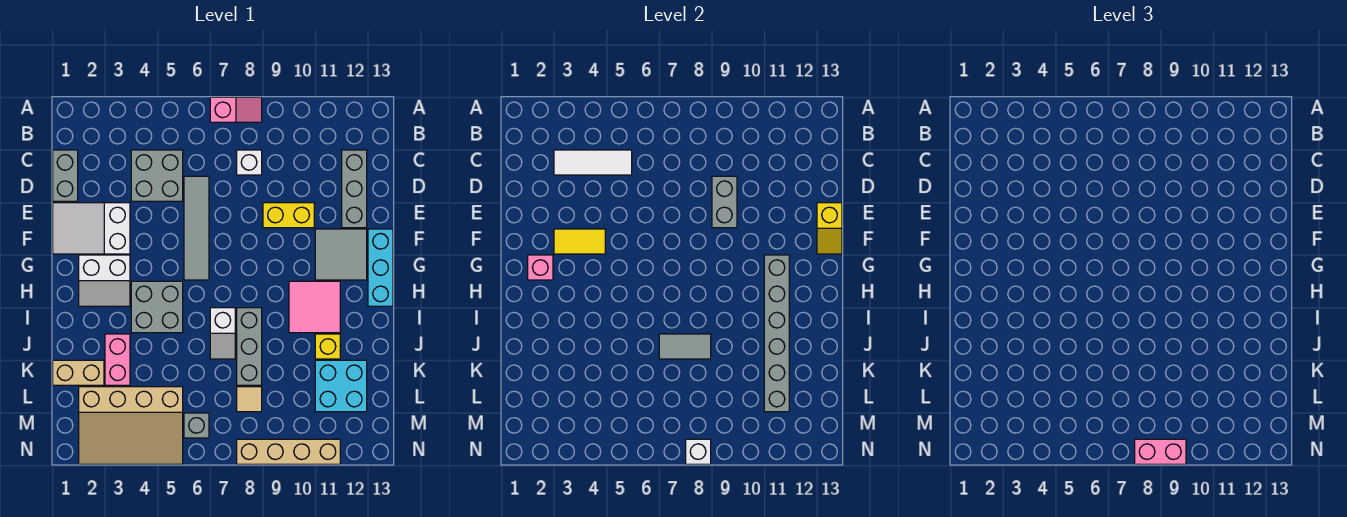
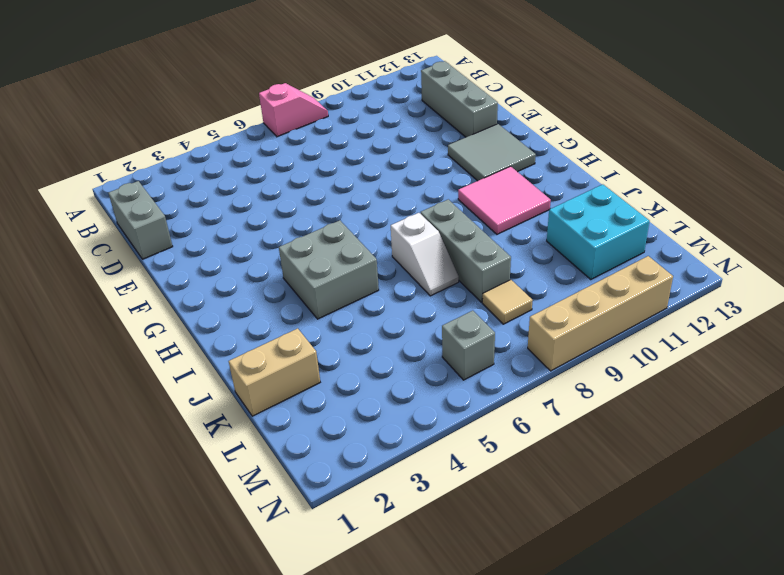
none -> grey brick C4:D5 level 1
none -> white brick C8 level 1
none -> grey tile D6:G6 level 1
none -> white slope E1:F3 level 1 top 3

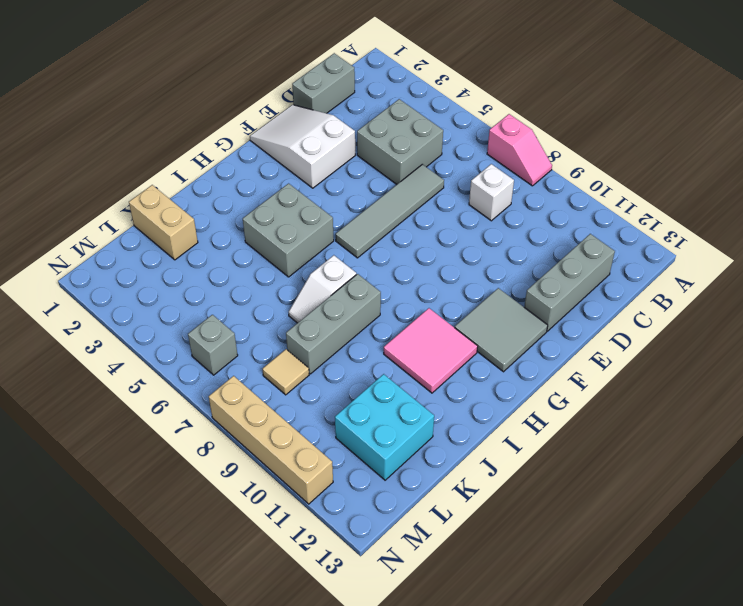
none -> yellow brick E9:E10 level 1
none -> cyan brick F13:H13 level 1
none -> white slope G2:H3 level 1 top G
none -> pink brick J3:K3 level 1

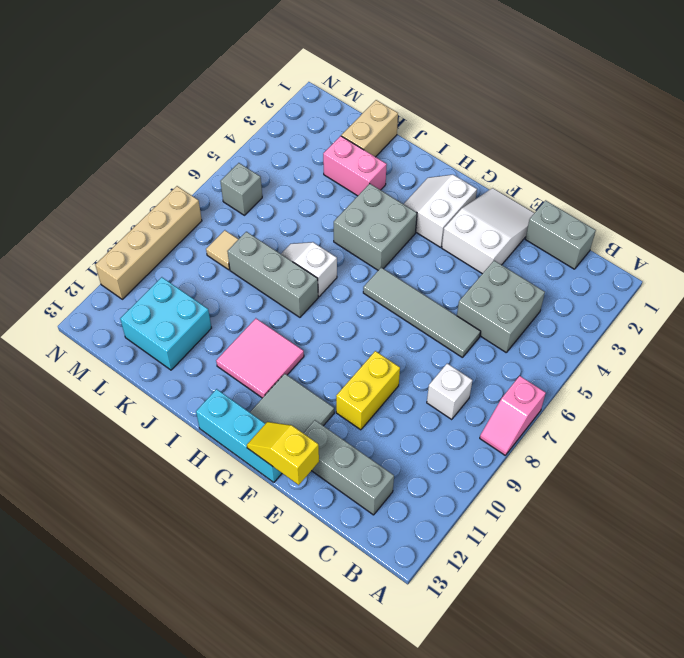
none -> yellow brick J11 level 1
none -> tan slope L2:N5 level 1 top L
none -> white tile C3:C5 level 2
none -> grey brick D9:E9 level 2

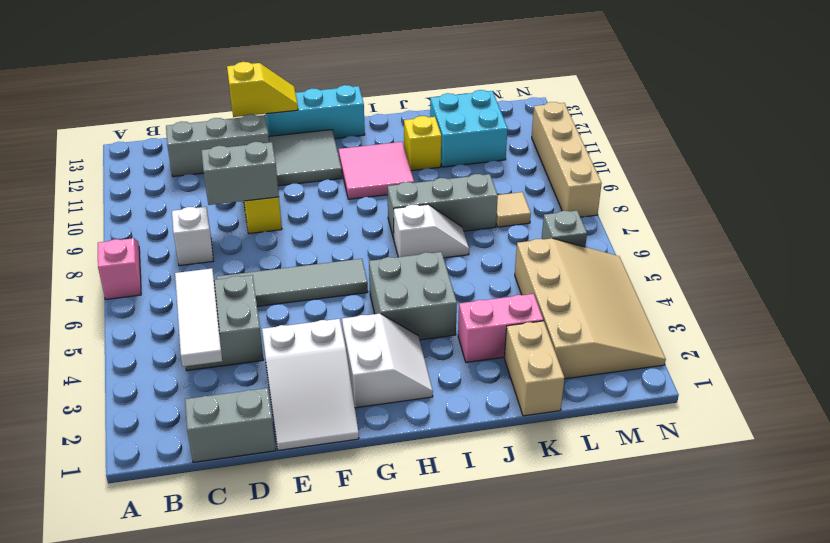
none -> yellow tile F3:F4 level 2
none -> pink brick G2 level 2
none -> grey brick G11:L11 level 2
none -> grey tile J7:J8 level 2

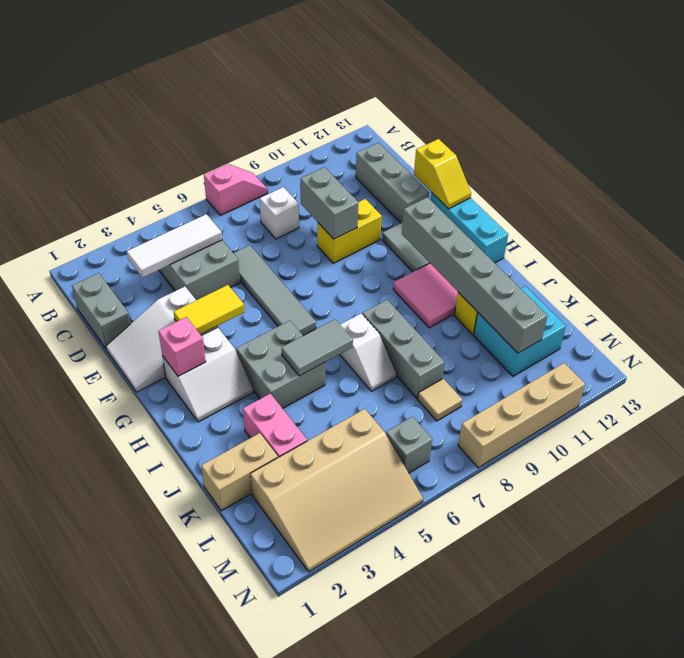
grey tile I5:I6 level 2 -> grey tile J7:J8 level 2
none -> white brick N8 level 2
none -> pink brick N8:N9 level 3

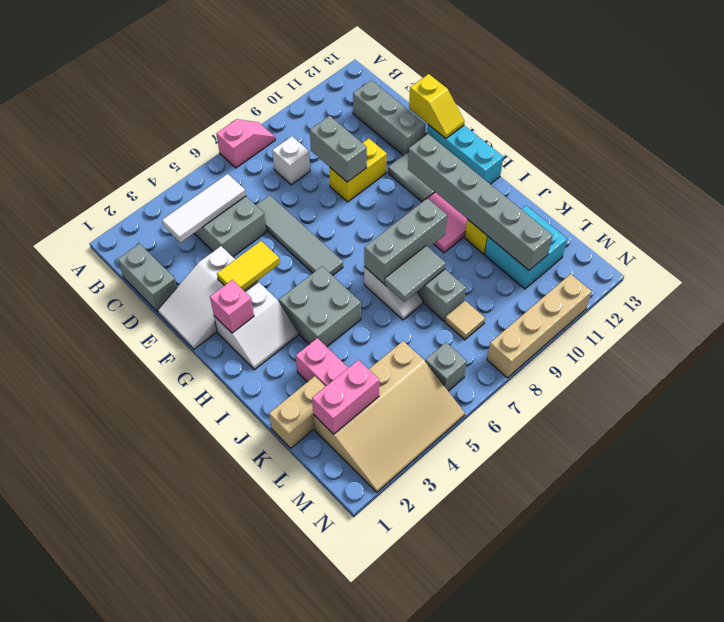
grey brick I7:I9 level 2 -> none
pink brick L2:L3 level 2 -> pink brick N8:N9 level 3
none -> white brick N8 level 2

